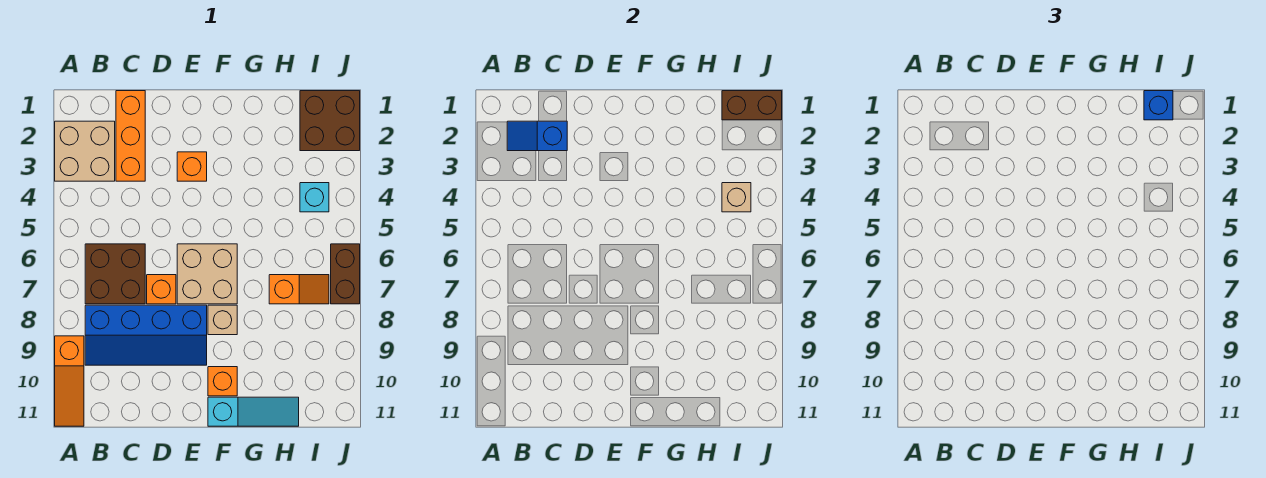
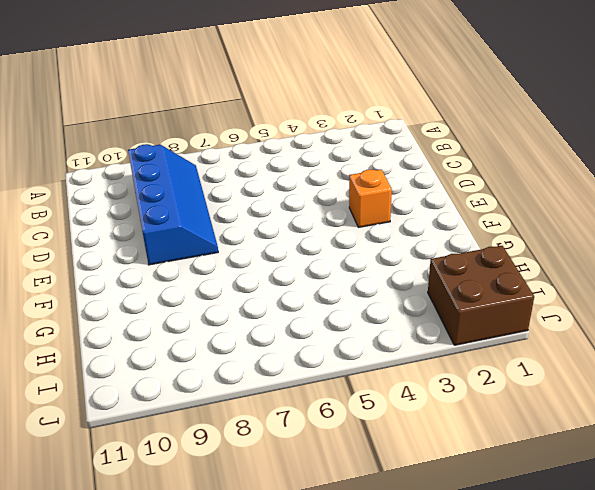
blue slope B8:E9 level 1 top 9 -> blue slope B8:E9 level 1 top 8
none -> tan brick A2:B3 level 1
none -> orange slope A9:A11 level 1 top 9
none -> brown brick B6:C7 level 1

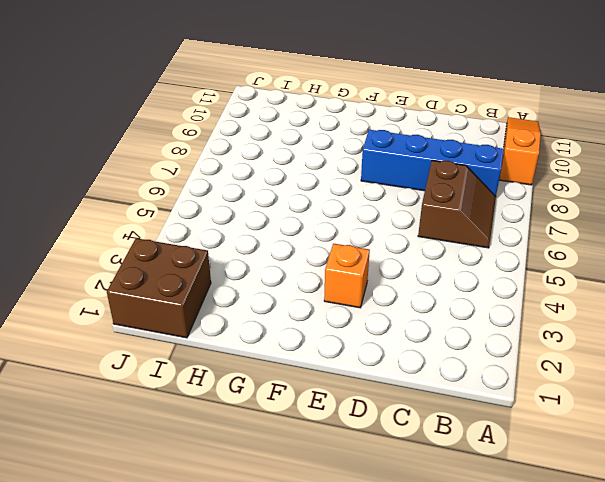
brown slope B6:C7 level 1 top C -> brown brick B6:C7 level 1
none -> tan brick A2:B3 level 1
none -> orange brick C1:C3 level 1
none -> orange brick D7 level 1

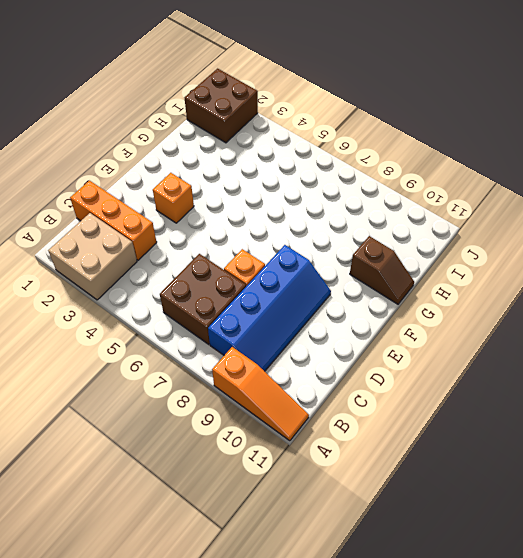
brown slope G10:G11 level 1 top 10 -> cyan slope F11:H11 level 1 top F
none -> tan brick E6:F7 level 1
none -> tan brick F8 level 1
none -> orange brick F10 level 1

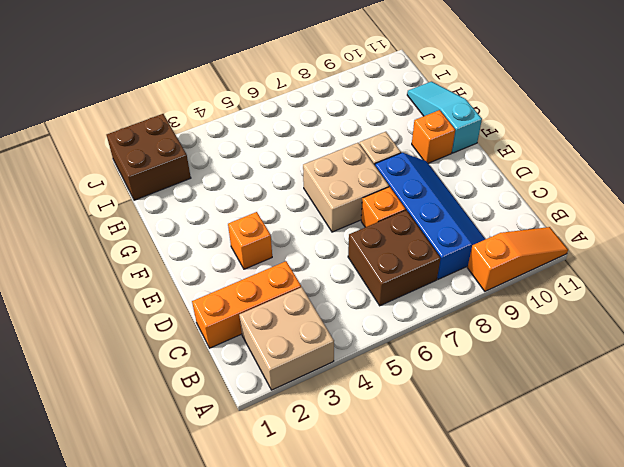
none -> orange slope H7:I7 level 1 top H
none -> cyan brick I4 level 1
none -> brown brick J6:J7 level 1

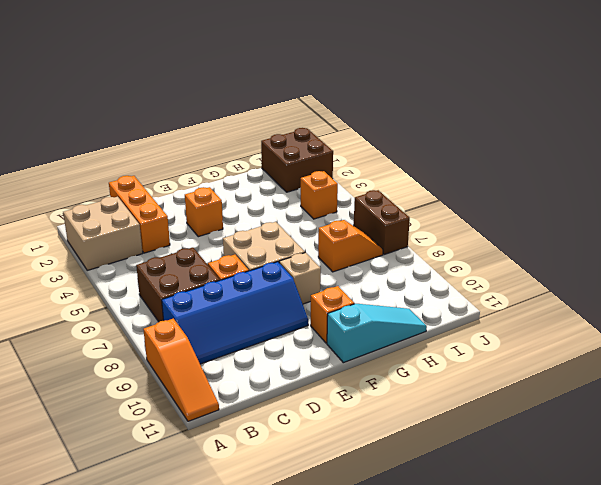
orange brick I4 level 1 -> cyan brick I4 level 1
none -> blue slope B2:C2 level 2 top C
none -> brown brick I1:J1 level 2
none -> tan brick I4 level 2

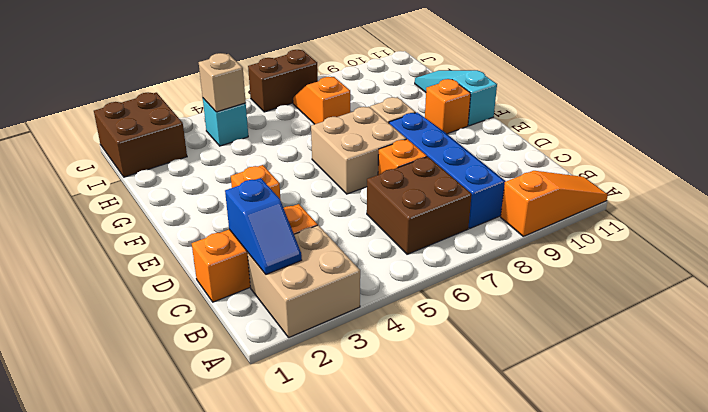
none -> brown brick I1:J1 level 2
none -> blue brick I1 level 3

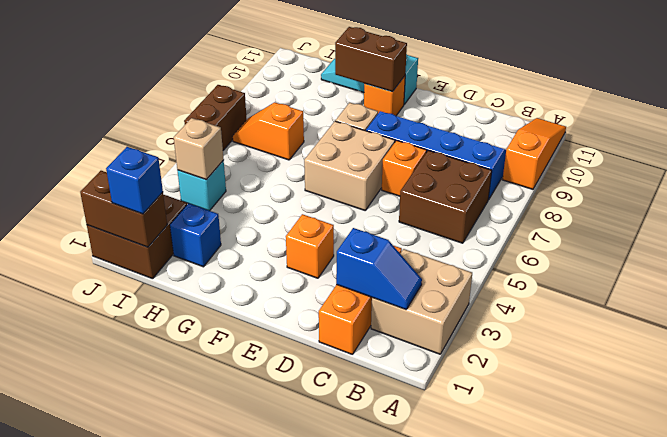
brown brick F10:G10 level 2 -> none
blue brick H2 level 1 -> none

